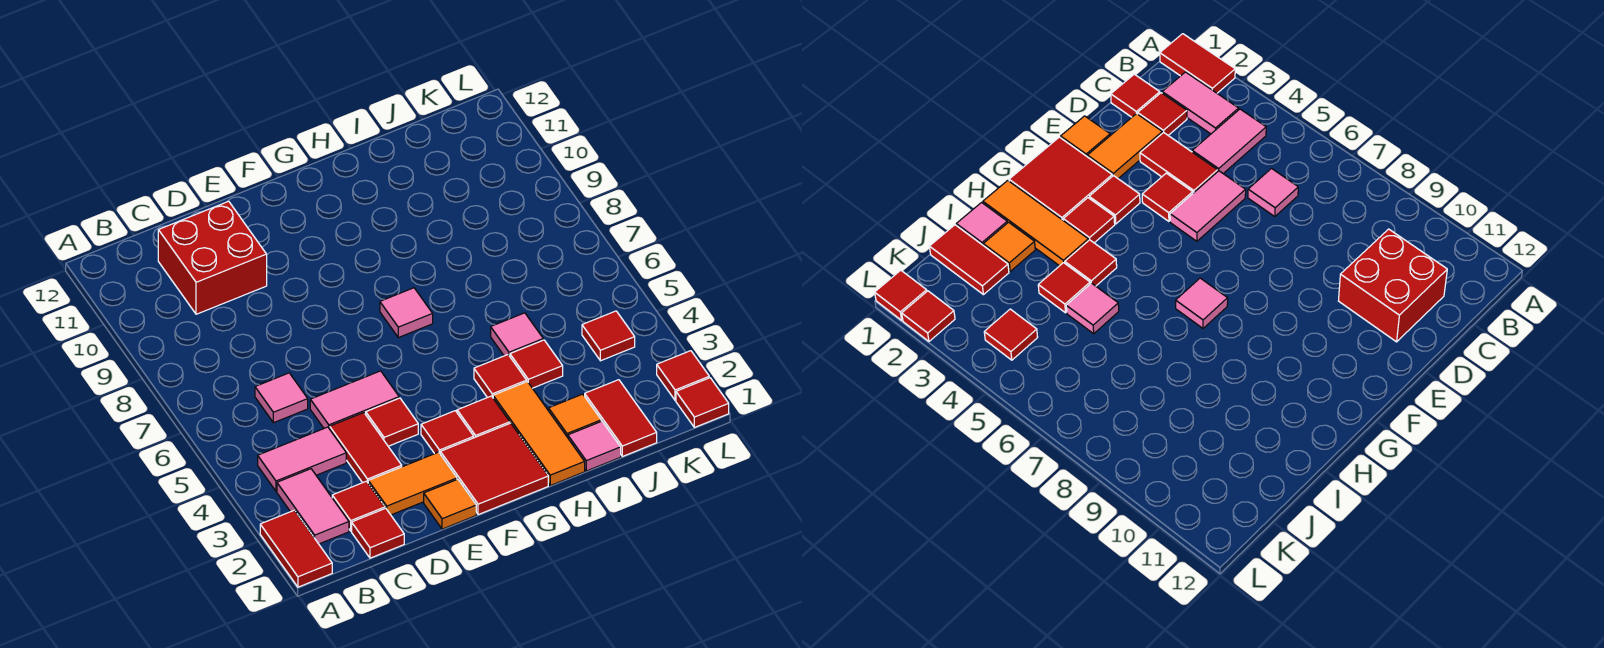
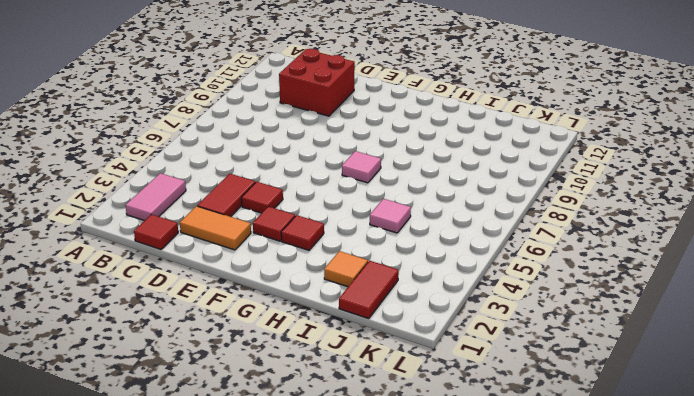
none -> red tile A1:A2 level 1
none -> pink tile B4:C4 level 1
none -> red tile C2 level 1

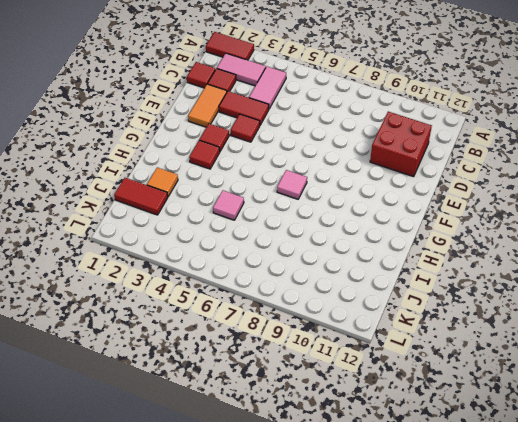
none -> pink tile C6 level 1
none -> pink tile D5:E5 level 1
none -> orange tile E1 level 1

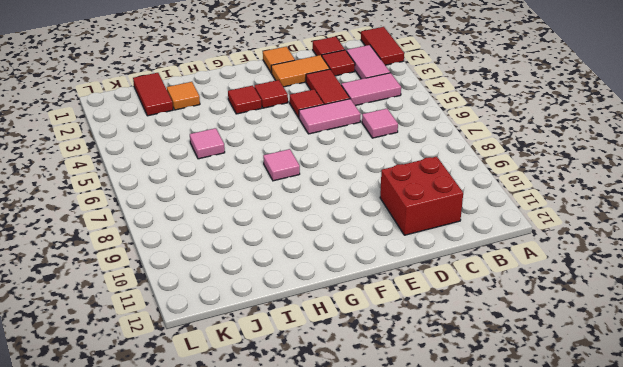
none -> red tile F1:G2 level 1
none -> orange tile H1:H3 level 1
none -> red tile H4 level 1

